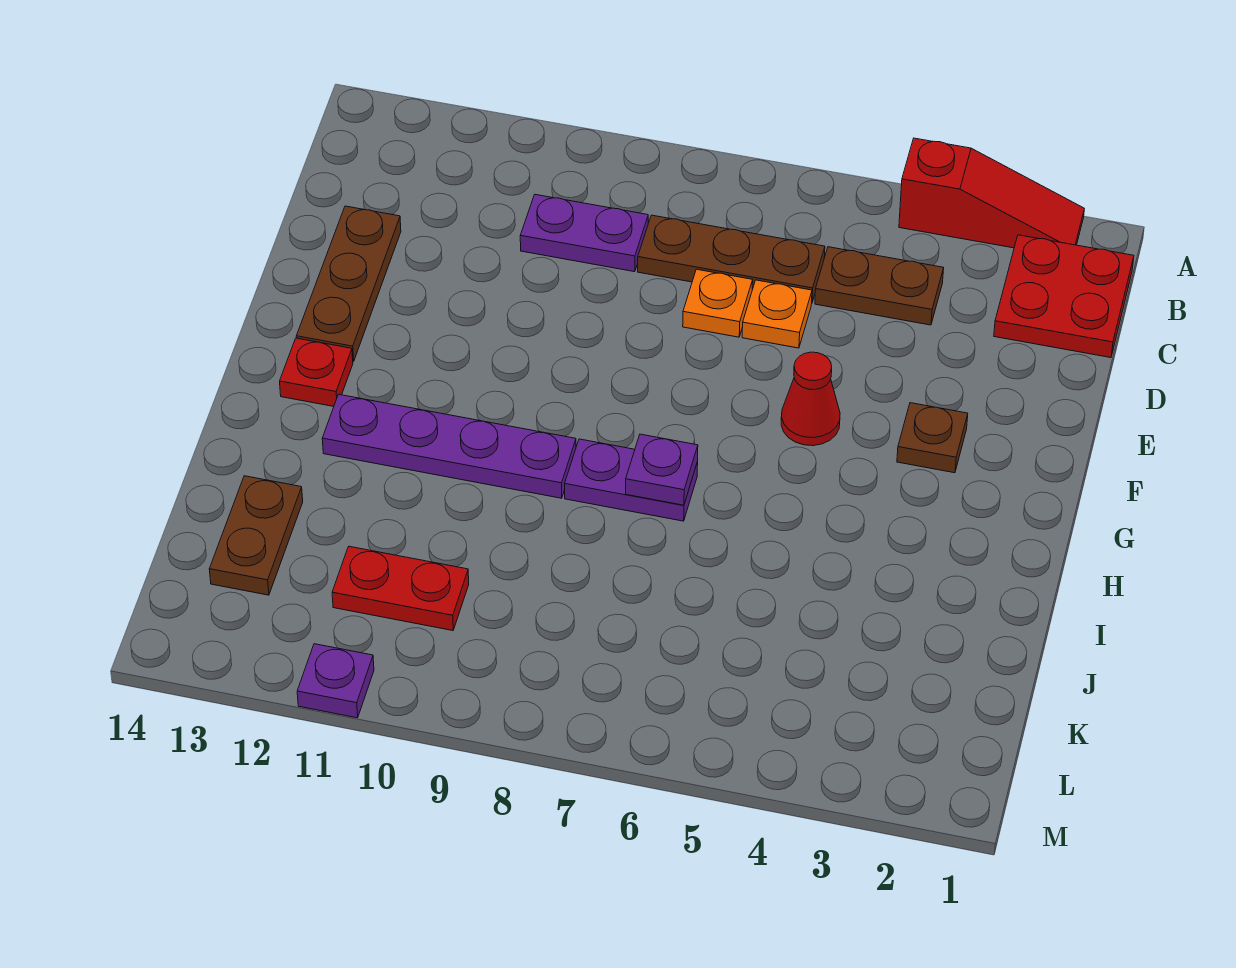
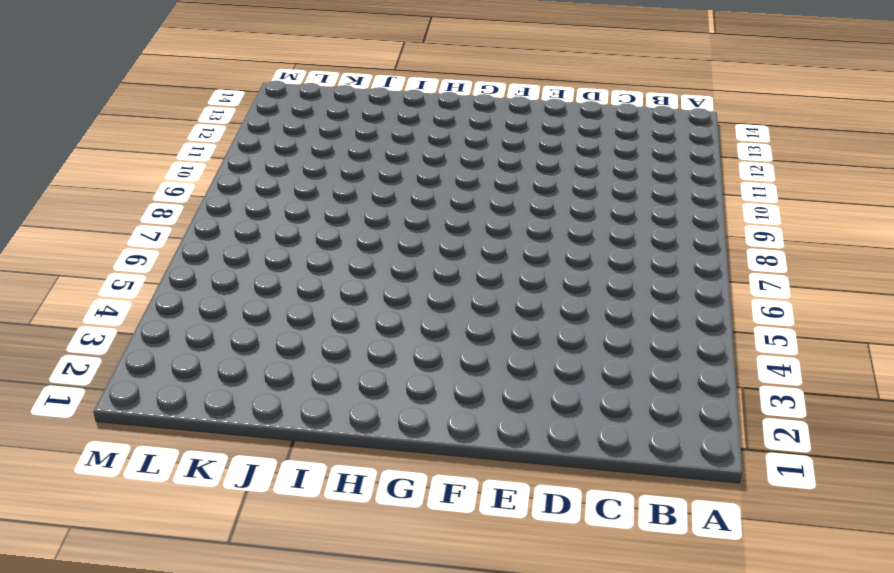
none -> red slope A2:A4 level 1 top 4
none -> red plate B1:C2 level 1
none -> brown plate C4:C5 level 1

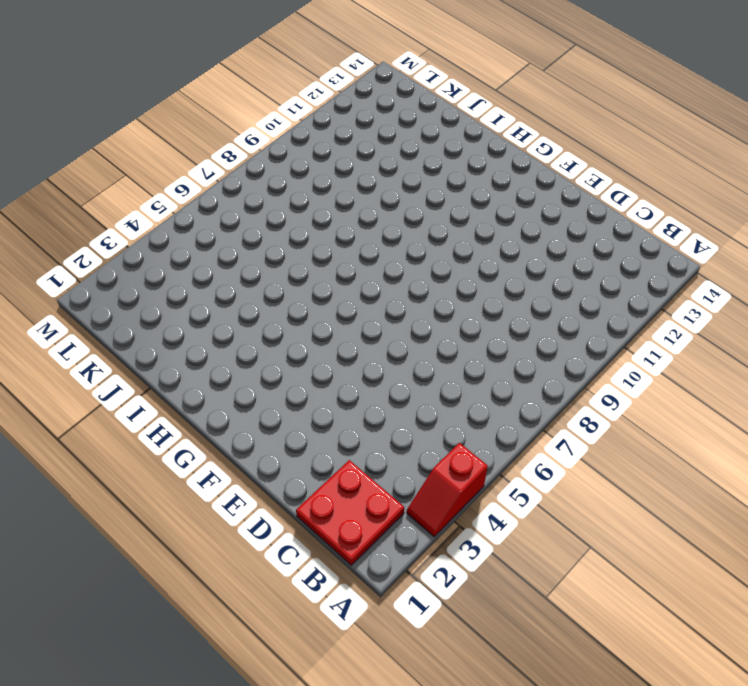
red slope A3:A4 level 1 top 4 -> red slope A2:A4 level 1 top 4
none -> brown plate C4:C5 level 1
none -> brown plate C6:C8 level 1
none -> purple plate C9:C10 level 1

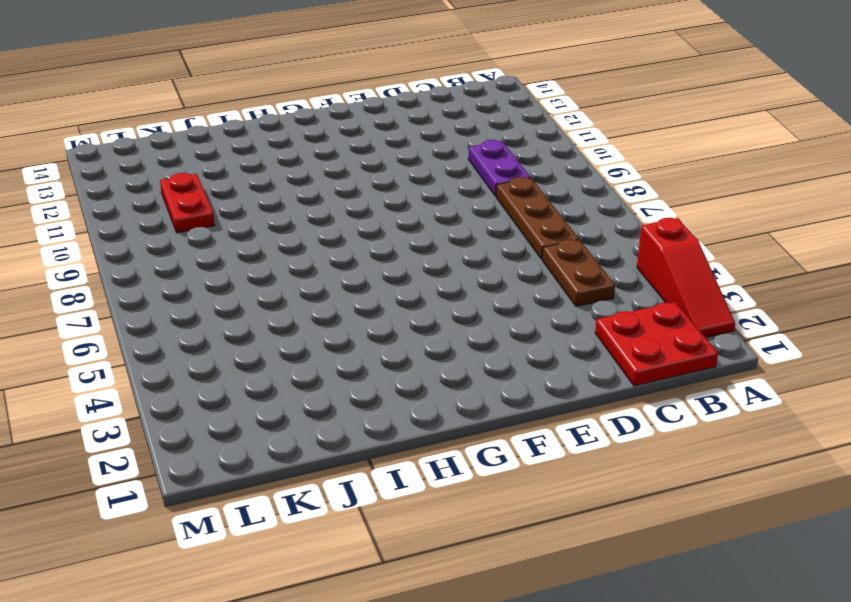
none -> orange plate D6 level 1
none -> orange plate D7 level 1
none -> brown plate D13:F13 level 1

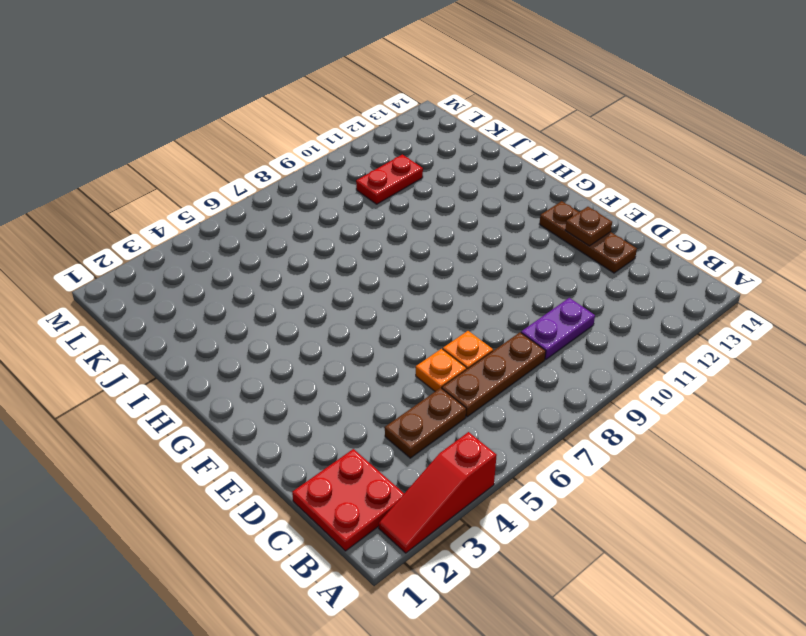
brown plate E13 level 2 -> brown plate F3 level 1
none -> red cone F5 level 1
none -> red plate G13 level 1
none -> purple plate H7:H8 level 1

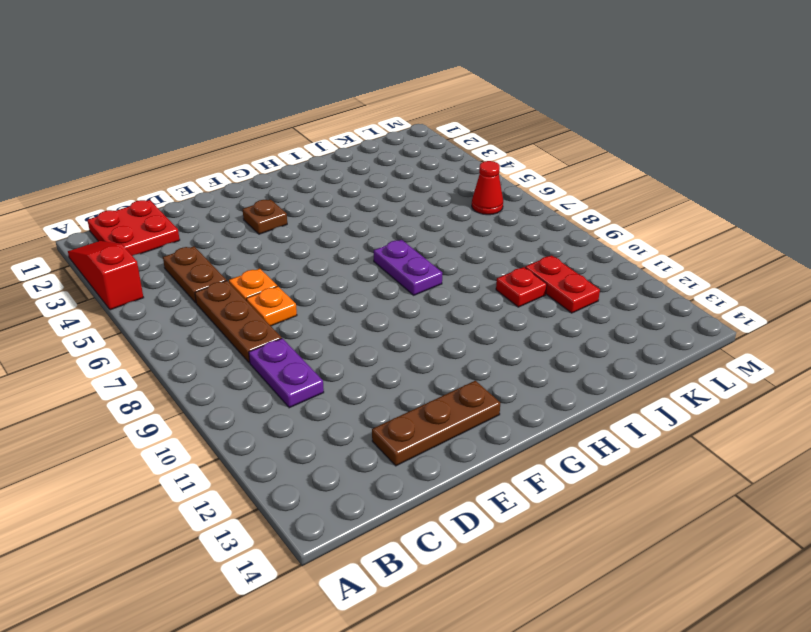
red plate J10 level 1 -> red plate G13 level 1
red cone L6 level 1 -> red cone F5 level 1
none -> purple plate H9:H12 level 1
none -> brown plate J13:K13 level 1
none -> purple plate M11 level 1

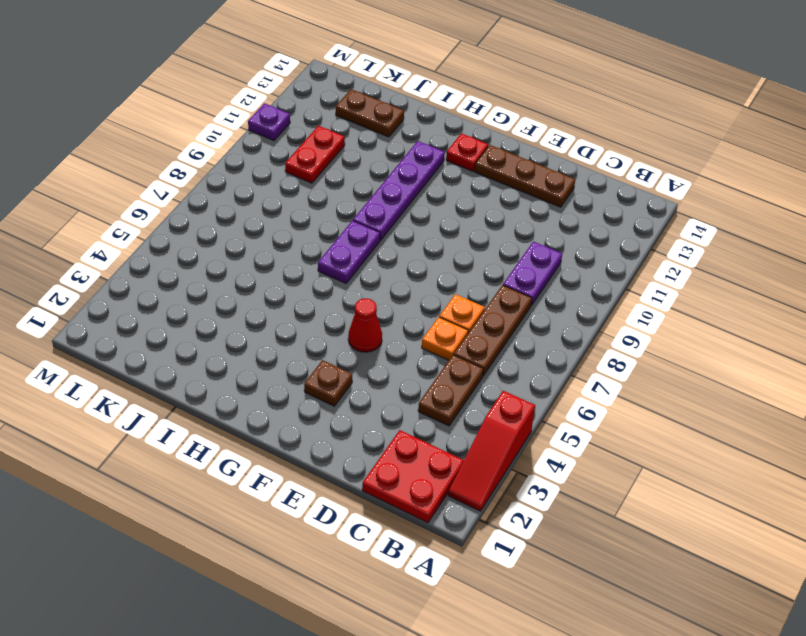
none -> purple plate H7 level 2

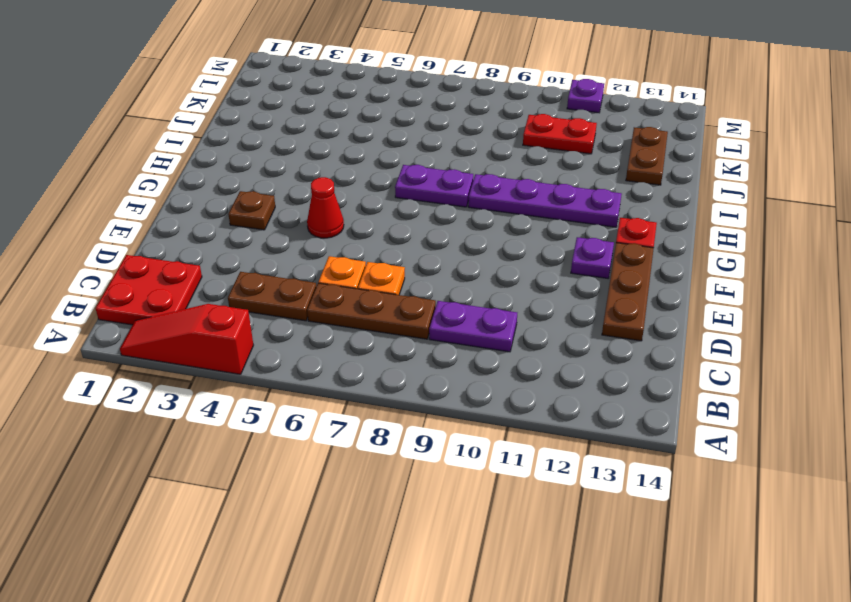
purple plate F12 level 1 -> purple plate H7 level 2

